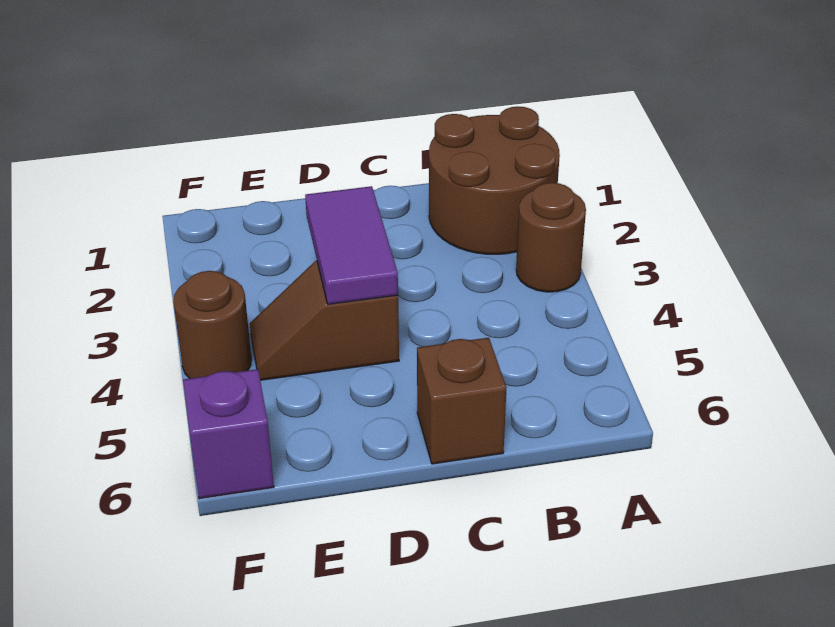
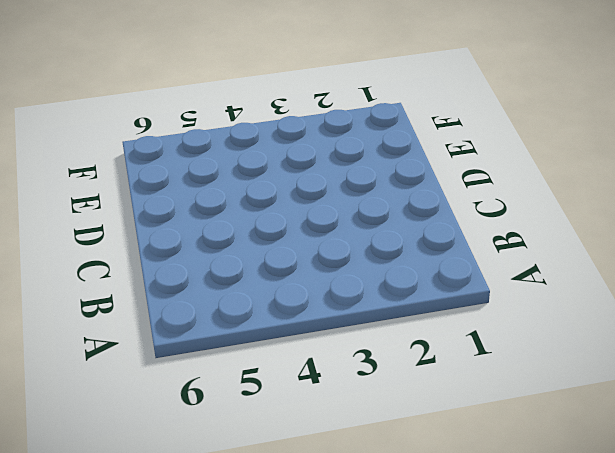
none -> brown round brick A1:B2 level 1
none -> brown round brick A3 level 1

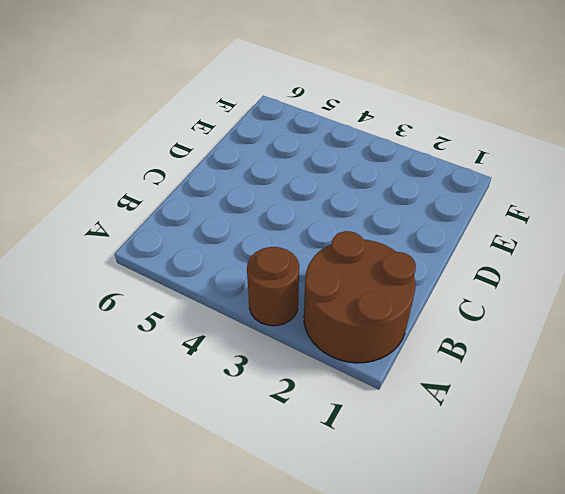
none -> brown brick C6 level 1
none -> brown slope D4:E4 level 1 top D

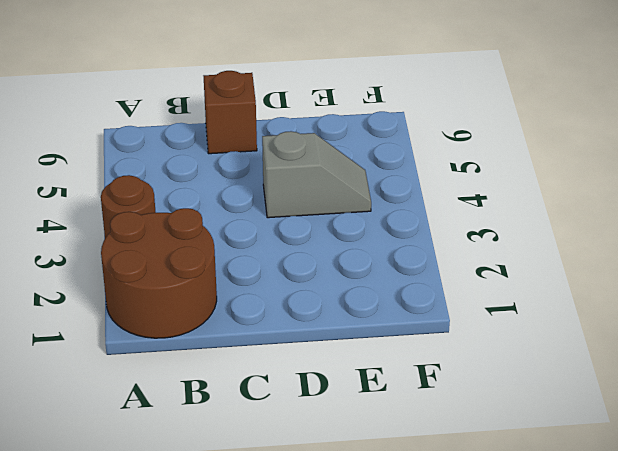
grey slope D4:E4 level 1 top D -> brown slope D4:E4 level 1 top D
none -> brown round brick F4 level 1
none -> purple brick F6 level 1

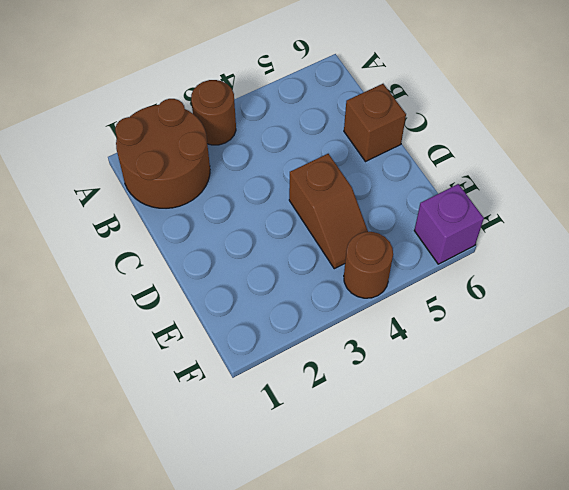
none -> purple tile D3:D4 level 2

